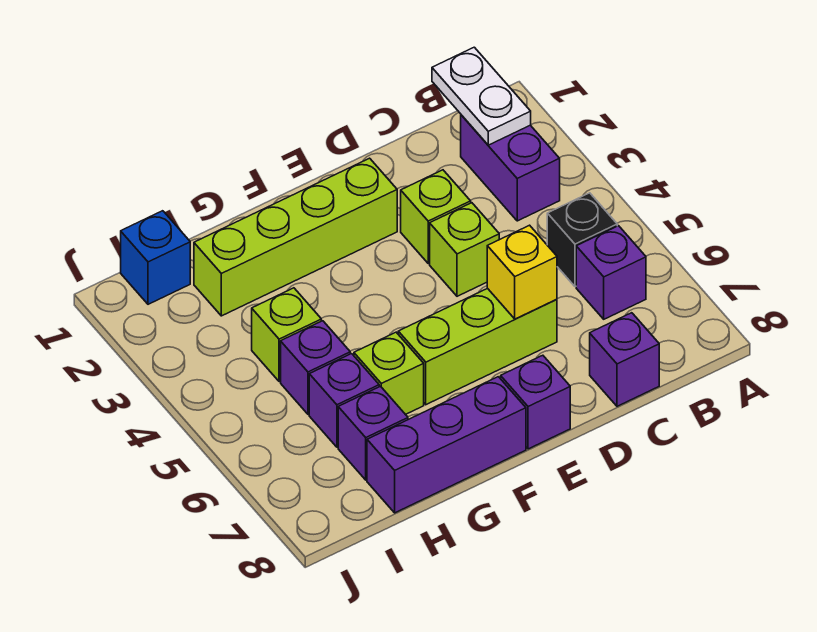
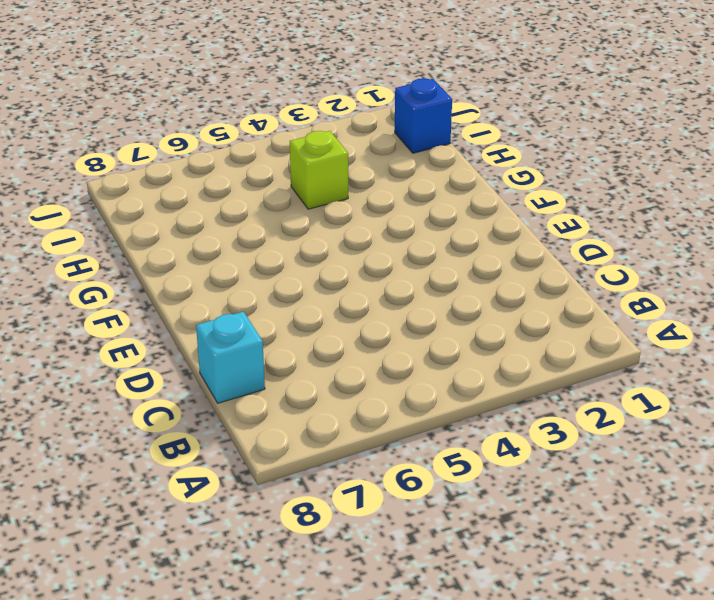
cyan brick C8 level 1 -> purple brick C8 level 1
none -> purple brick B2:B3 level 1
none -> black brick B5 level 1
none -> purple brick B6 level 1

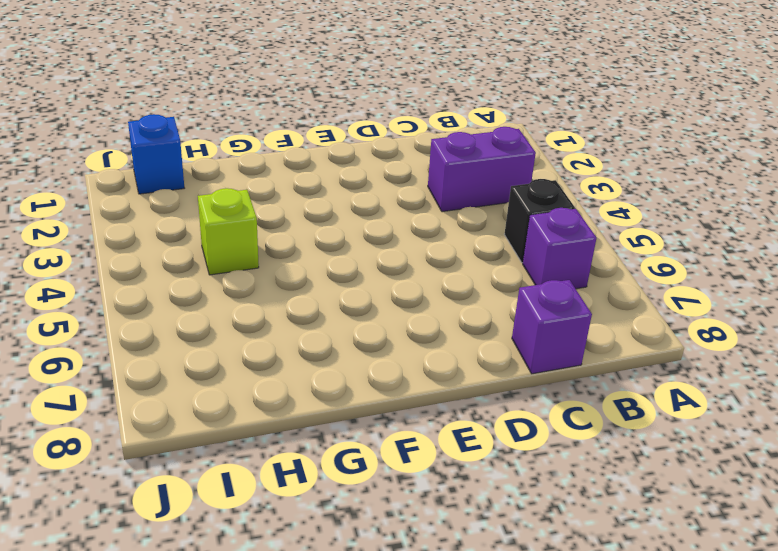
purple brick B3:C3 level 1 -> purple brick B2:B3 level 1
none -> lime brick D3 level 1
none -> lime brick D4 level 1
none -> lime brick D6:F6 level 1

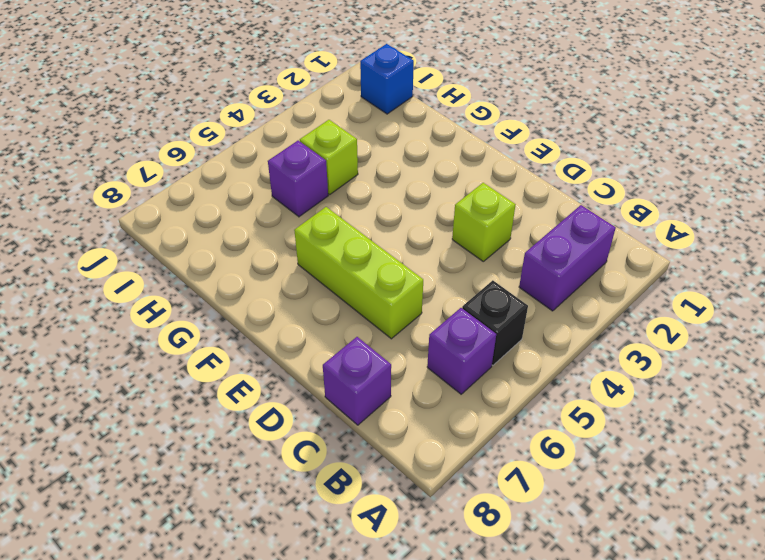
none -> lime brick D4 level 1
none -> lime brick E2:H2 level 1
none -> purple brick E8 level 1

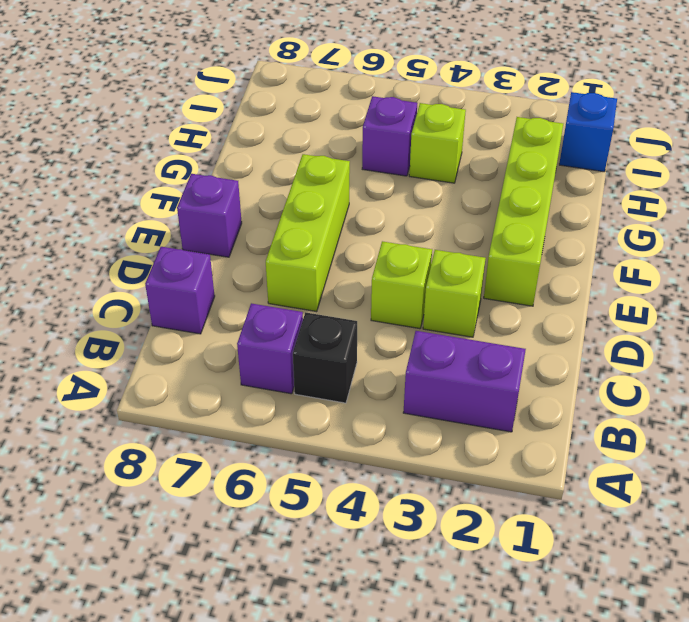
none -> purple brick F8:H8 level 1
none -> lime brick G6 level 1
none -> purple brick H6 level 1

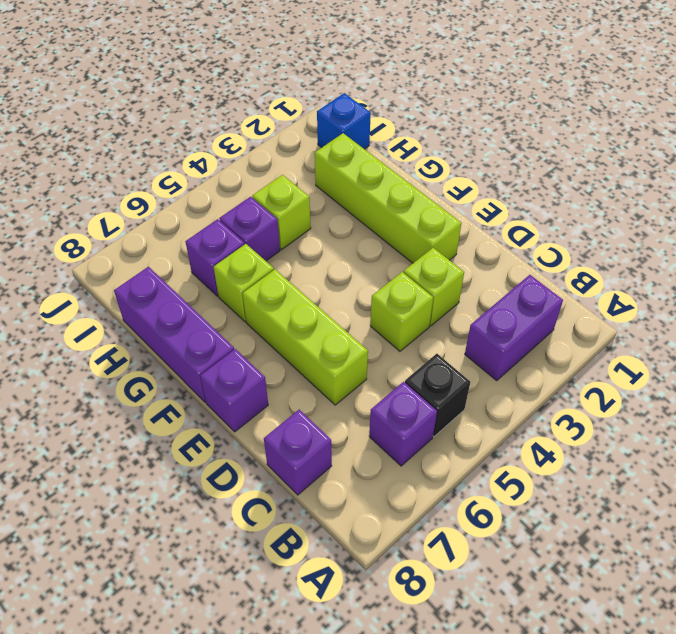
none -> purple brick H7 level 1
none -> white plate B1:B2 level 2
none -> yellow brick D6 level 2

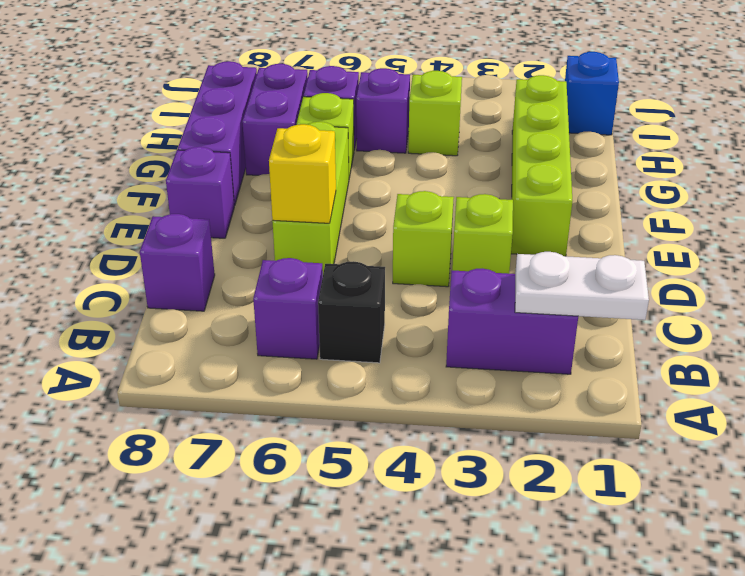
purple brick G7:H7 level 1 -> purple brick H7 level 1

